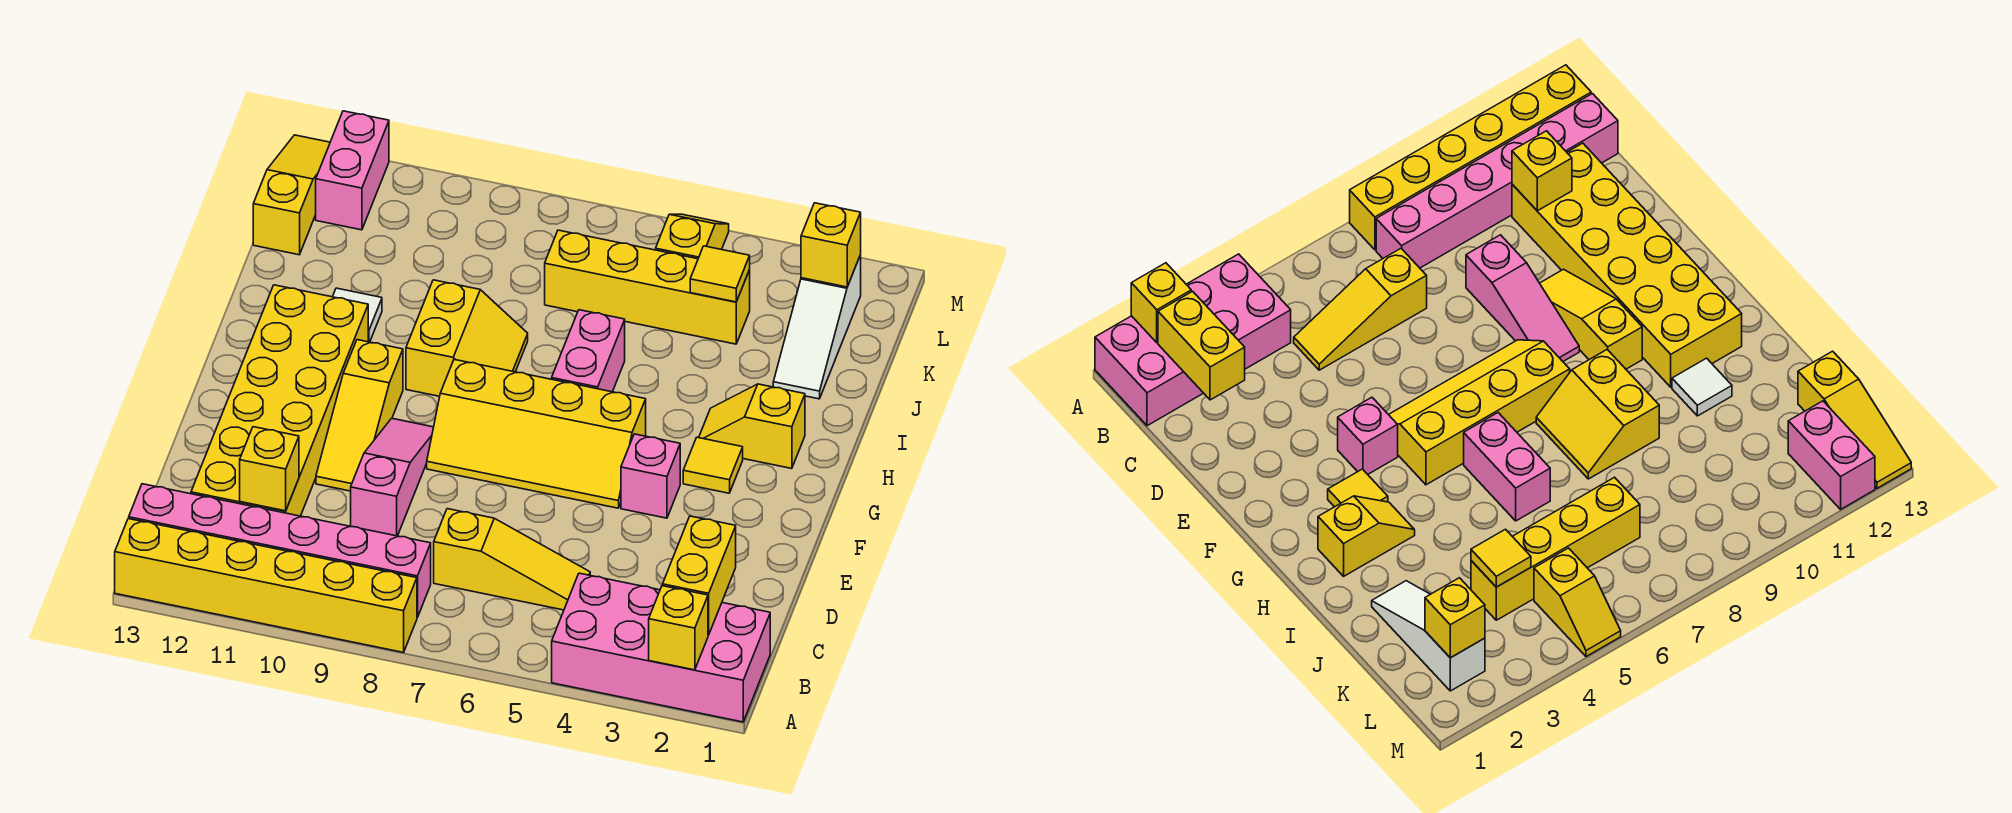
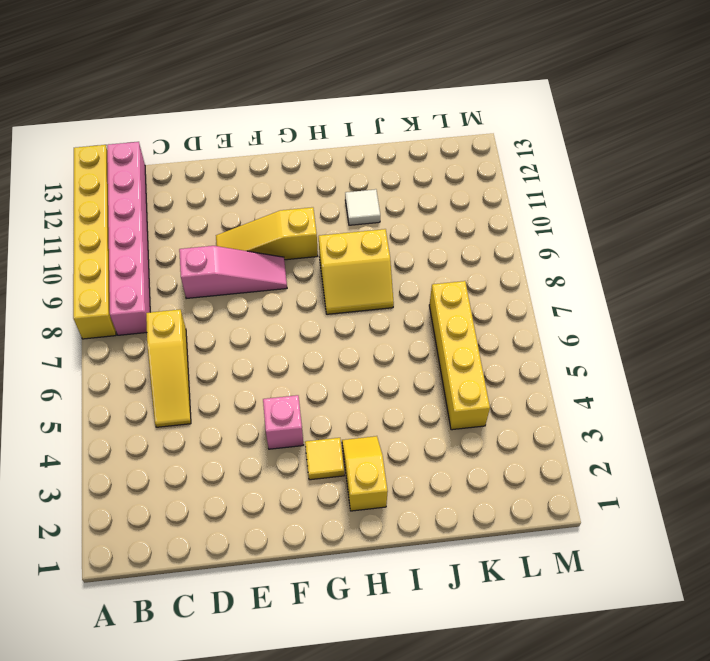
none -> pink brick A1:B4 level 1
none -> yellow brick C11:H12 level 1
none -> yellow slope F5:G8 level 1 top G

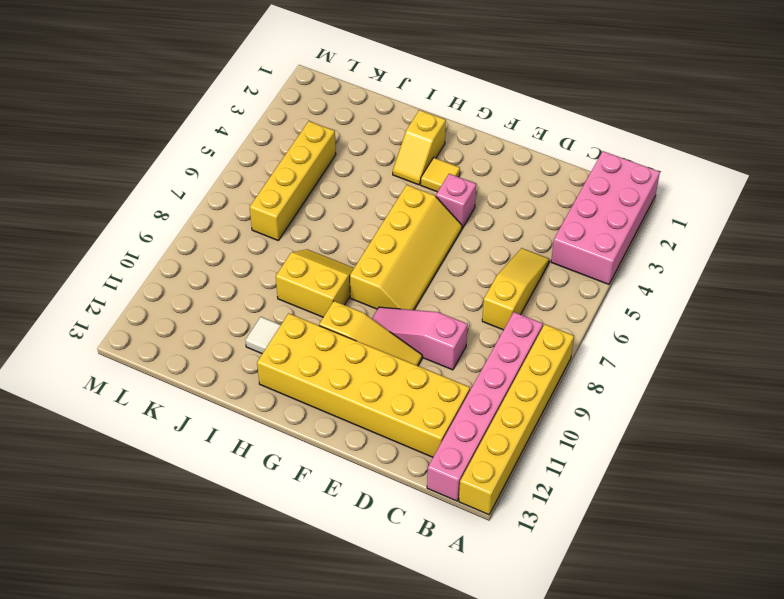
none -> pink brick H6:I6 level 1
none -> white slope J2:L2 level 1 top L
none -> yellow slope K13:M13 level 1 top K

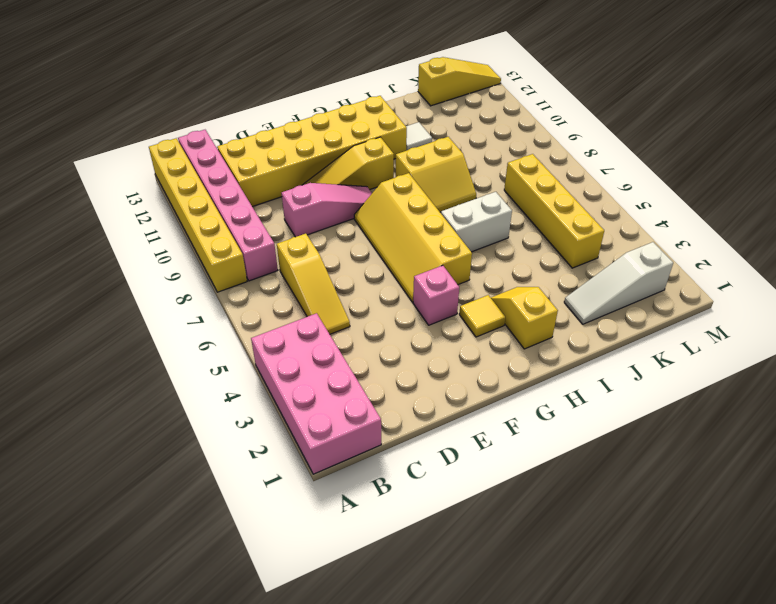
white brick H6:I6 level 1 -> pink brick H6:I6 level 1
none -> yellow slope L5:M5 level 1 top L
none -> pink brick L12:M12 level 1
none -> yellow brick A2 level 2

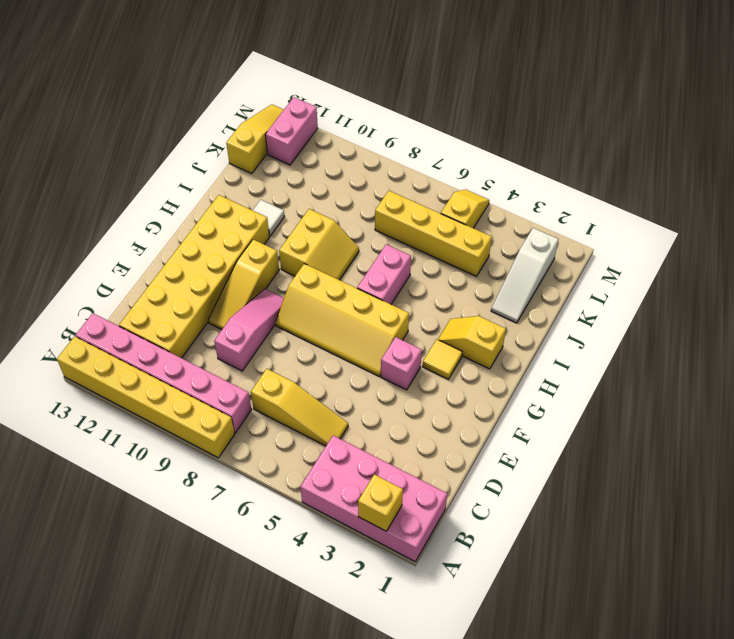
none -> yellow brick B2:C2 level 2
none -> yellow brick C11 level 2
none -> yellow tile K4 level 2

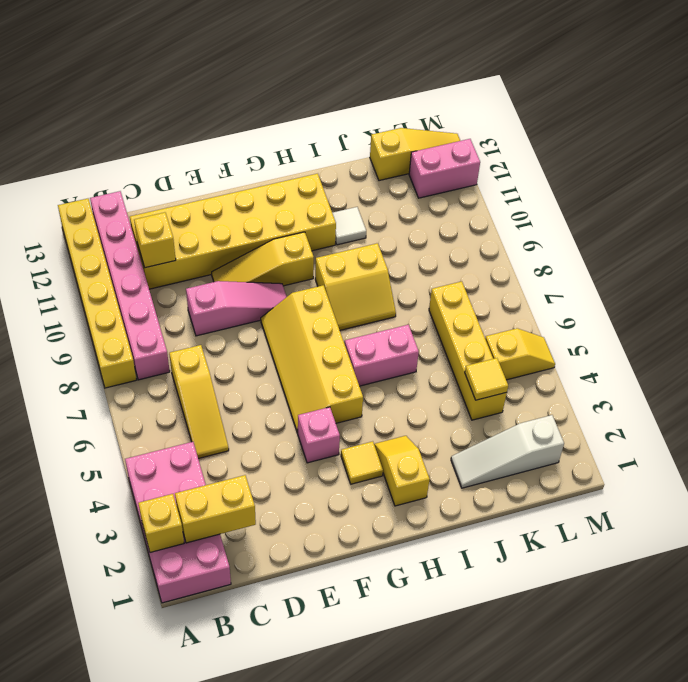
none -> yellow brick L2 level 2

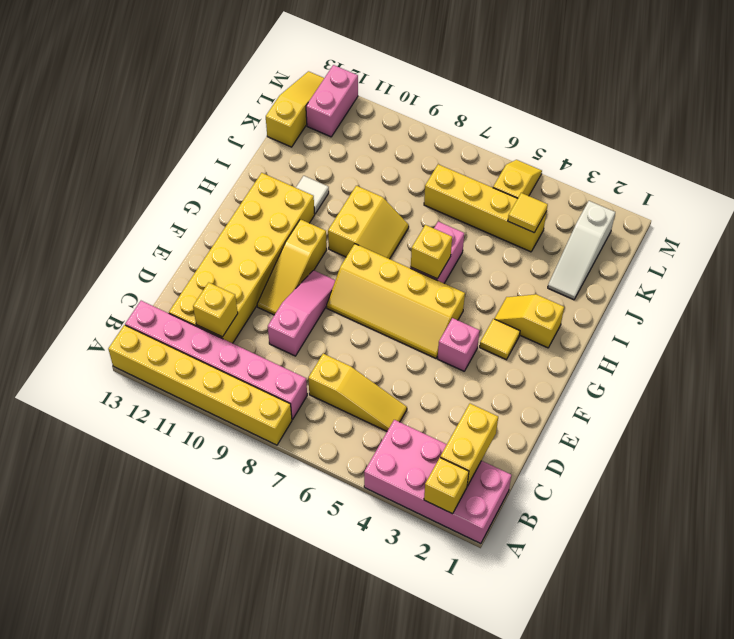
yellow brick H6 level 2 -> yellow brick L2 level 2

